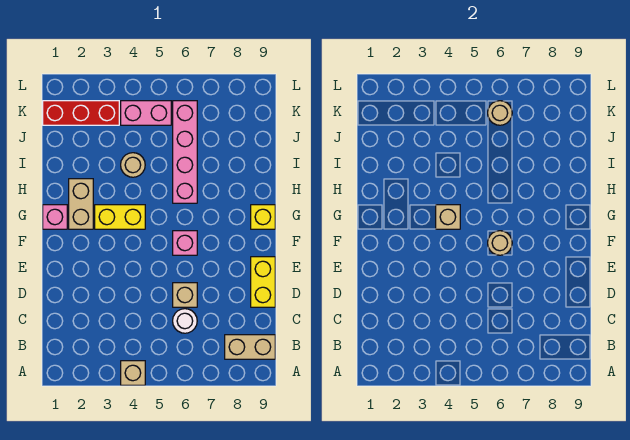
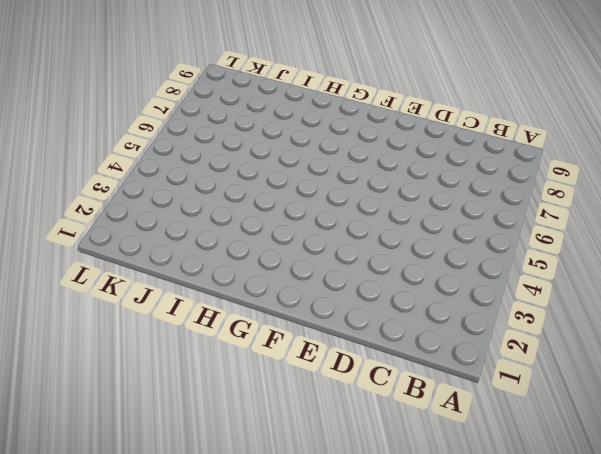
none -> tan brick A4 level 1
none -> tan brick B8:B9 level 1
none -> white round brick C6 level 1

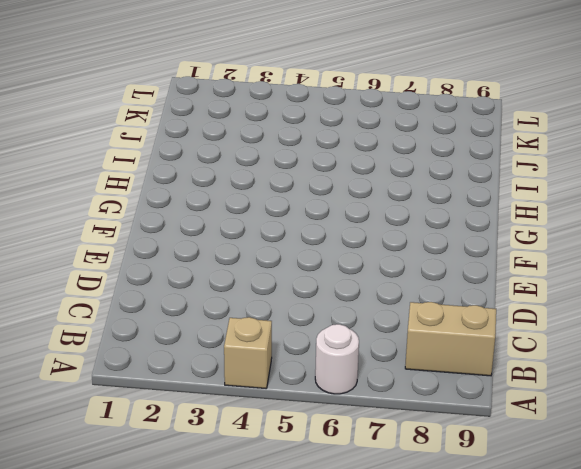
white round brick A6 level 1 -> white round brick C6 level 1
none -> tan brick D6 level 1
none -> yellow brick D9:E9 level 1
none -> pink brick F6 level 1

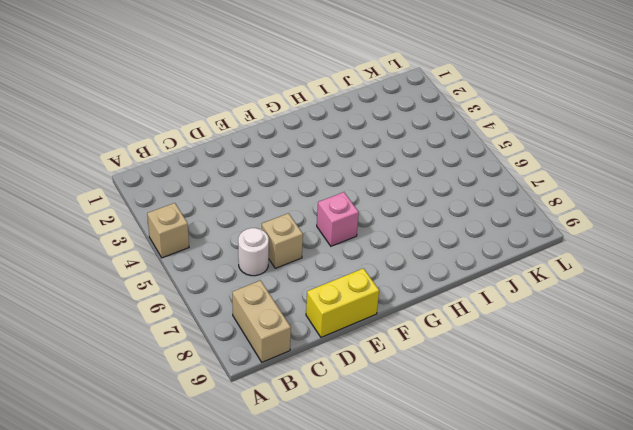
none -> pink brick G1 level 1
none -> tan brick G2:H2 level 1
none -> yellow brick G3:G4 level 1

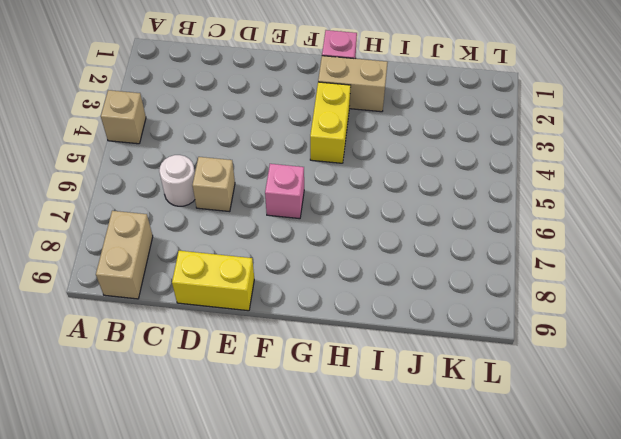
none -> yellow brick G9 level 1
none -> pink brick H6:K6 level 1
none -> tan round brick I4 level 1

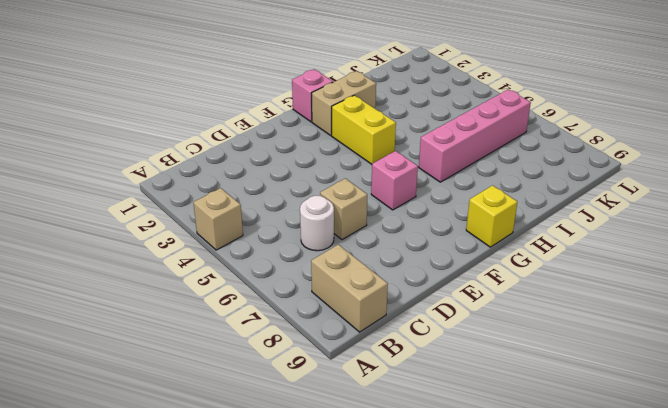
none -> yellow brick D9:E9 level 1
none -> tan round brick I4 level 1
none -> red brick K1:K3 level 1

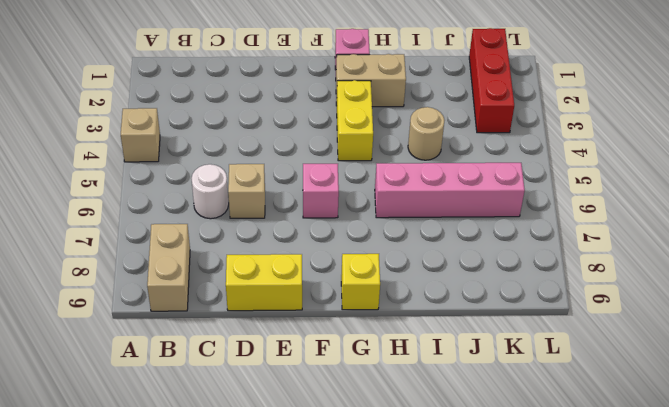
none -> pink brick K4:K5 level 1
none -> tan round brick F6 level 2
none -> tan brick G4 level 2

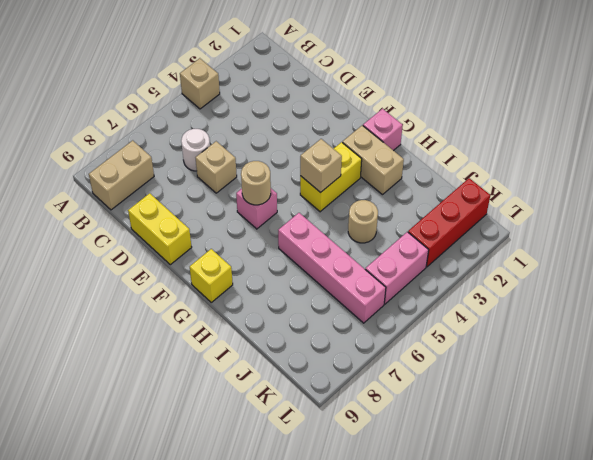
none -> tan round brick K6 level 2

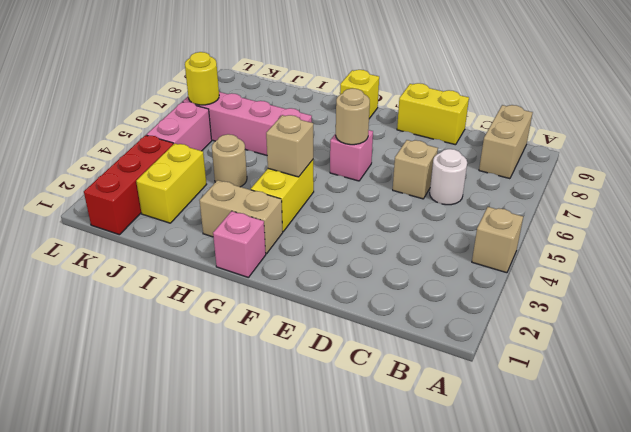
yellow brick J2:J3 level 1 -> none
yellow round brick K6 level 2 -> tan round brick K6 level 2

